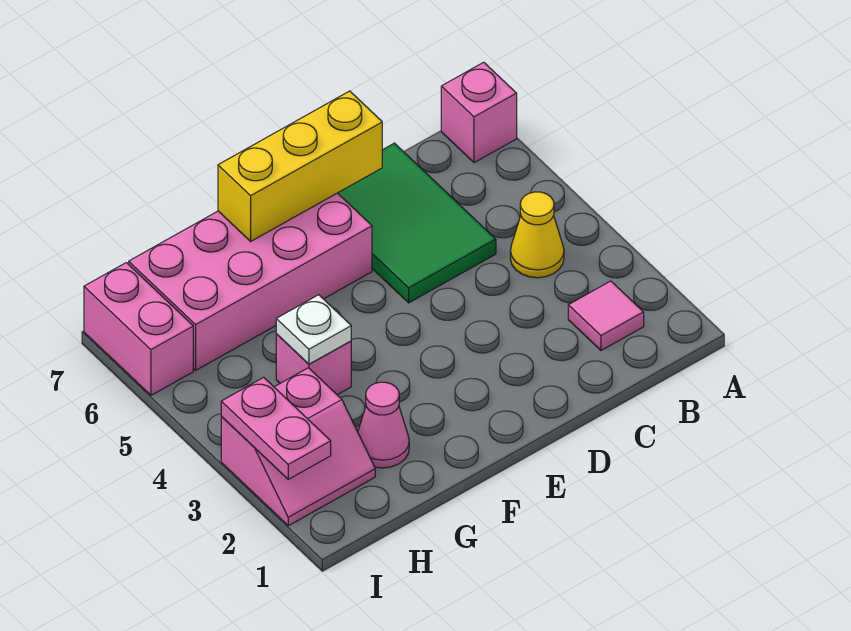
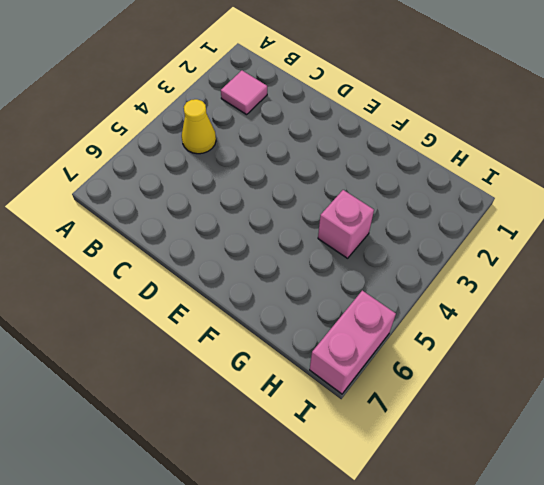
none -> pink brick A7 level 1
none -> green tile C5:D7 level 1
none -> pink brick E6:H7 level 1

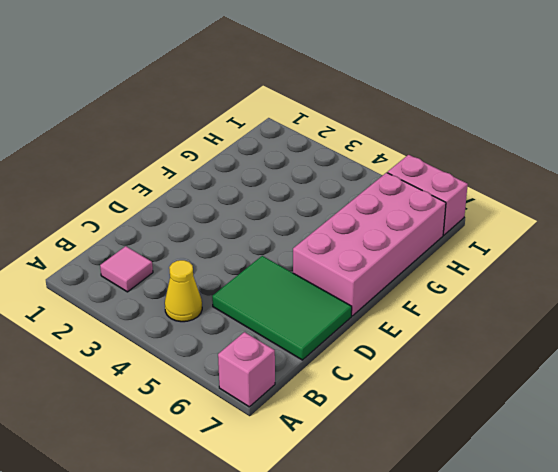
none -> pink cone G2 level 1
none -> pink brick G4 level 1
none -> pink slope H2:I3 level 1 top 3

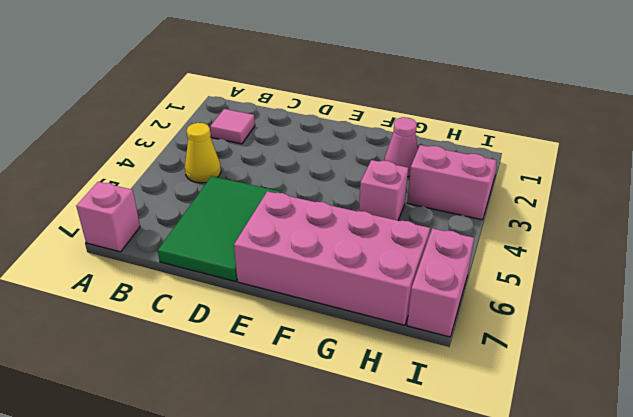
none -> yellow brick D7:F7 level 2
none -> white plate G4 level 2
none -> pink plate I2:I3 level 2

